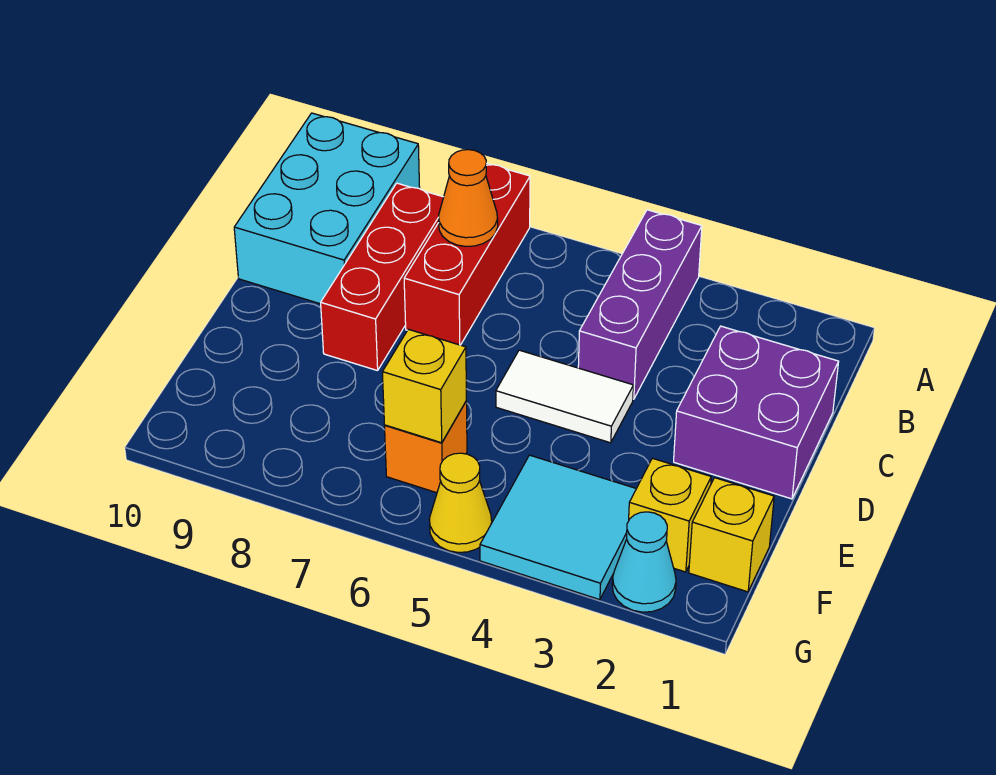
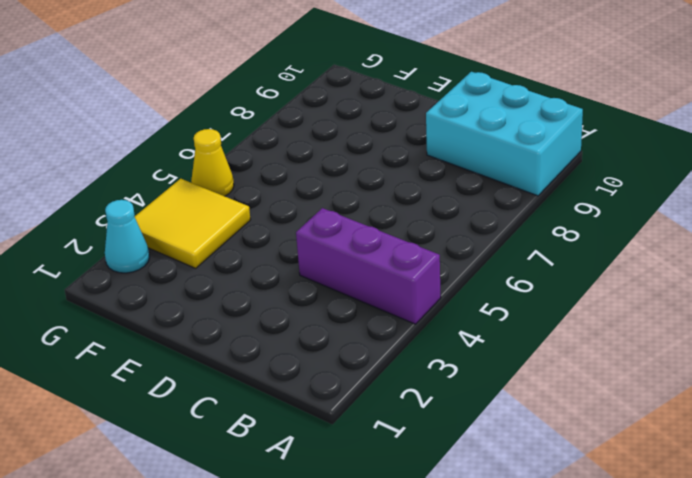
yellow tile F3:G4 level 1 -> cyan tile F3:G4 level 1
none -> red brick A7:C7 level 1
none -> red brick B8:D8 level 1
none -> purple brick C1:D2 level 1

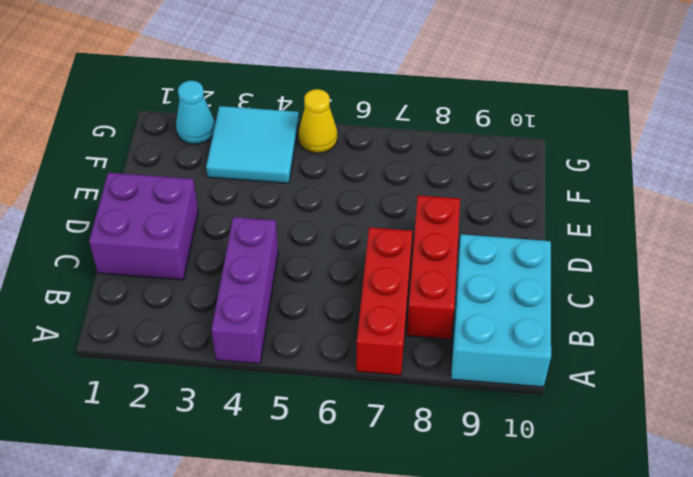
none -> white tile D4:D5 level 1
none -> yellow brick F1 level 1
none -> yellow brick F2 level 1

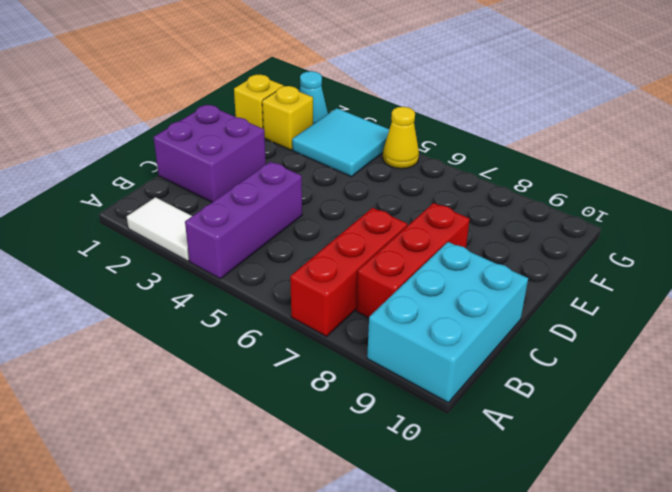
white tile A2:A3 level 1 -> white tile D4:D5 level 1
none -> orange brick F6 level 1
none -> orange cone B7 level 2
none -> yellow brick F6 level 2

